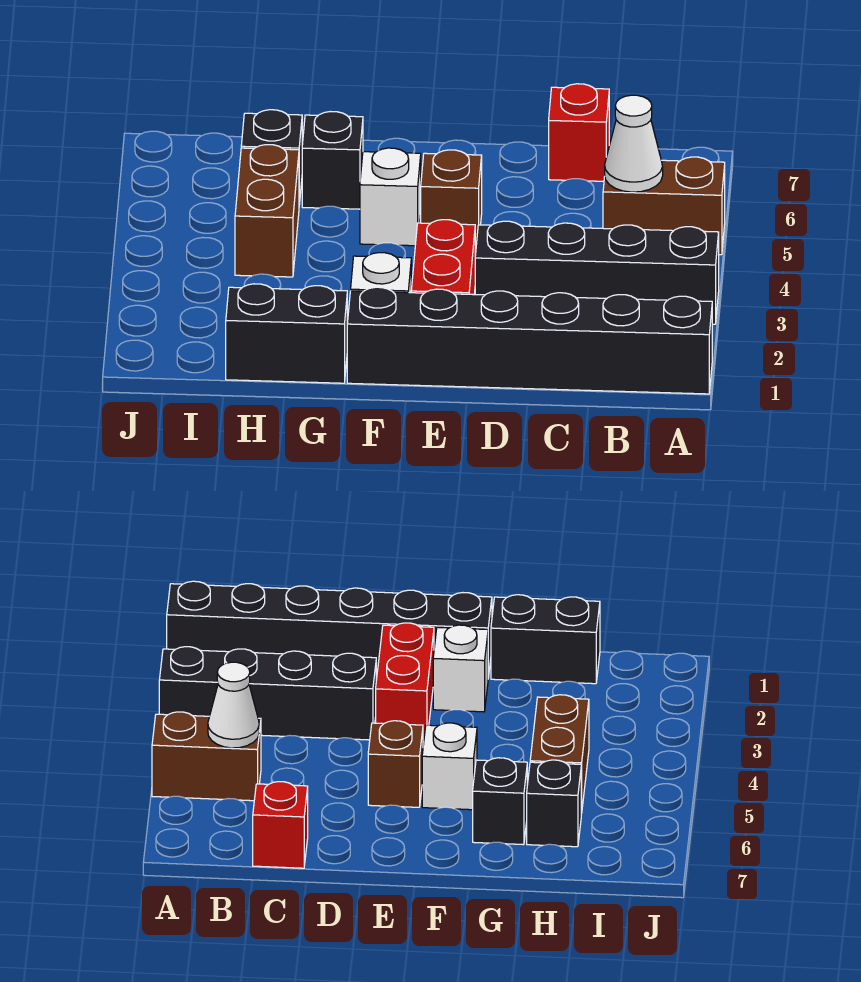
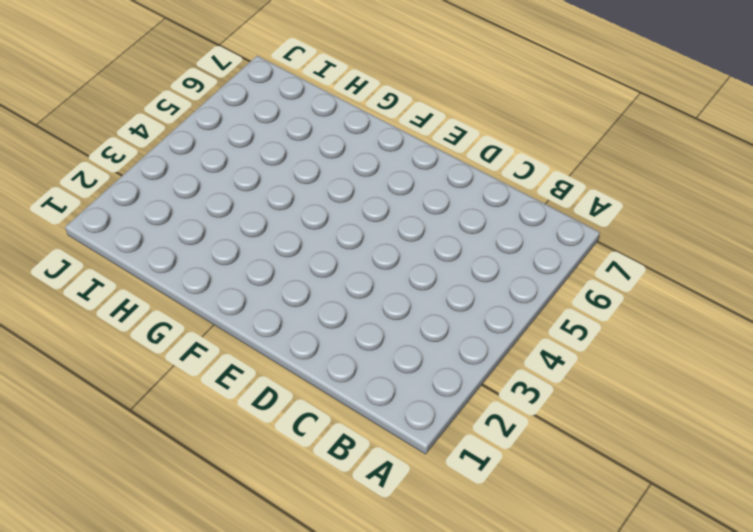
none -> black brick A1:F1 level 1
none -> black brick A3:D3 level 1
none -> brown brick A5:B5 level 1

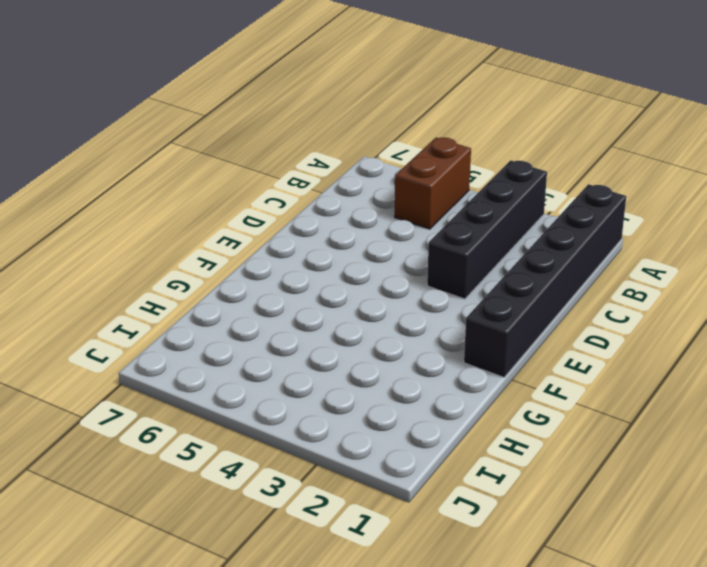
none -> red brick C7 level 1
none -> red brick E2:E3 level 1
none -> brown brick E5 level 1

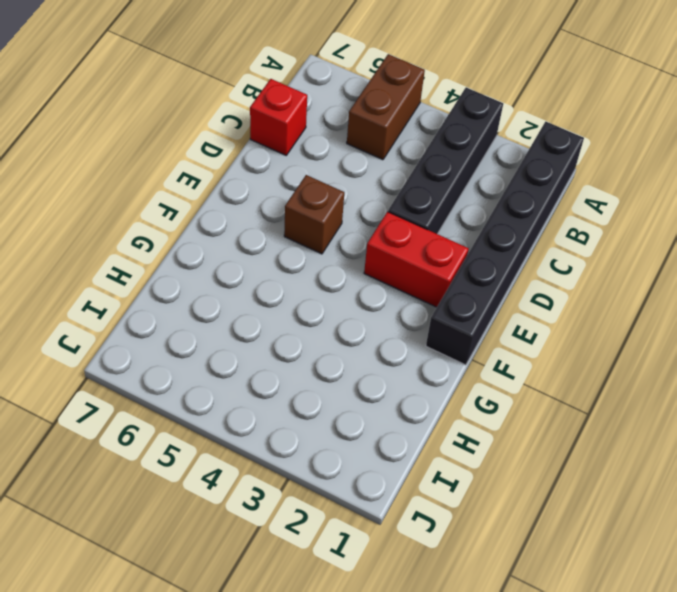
none -> white brick F2 level 1
none -> white brick F5 level 1
none -> black brick G1:H1 level 1

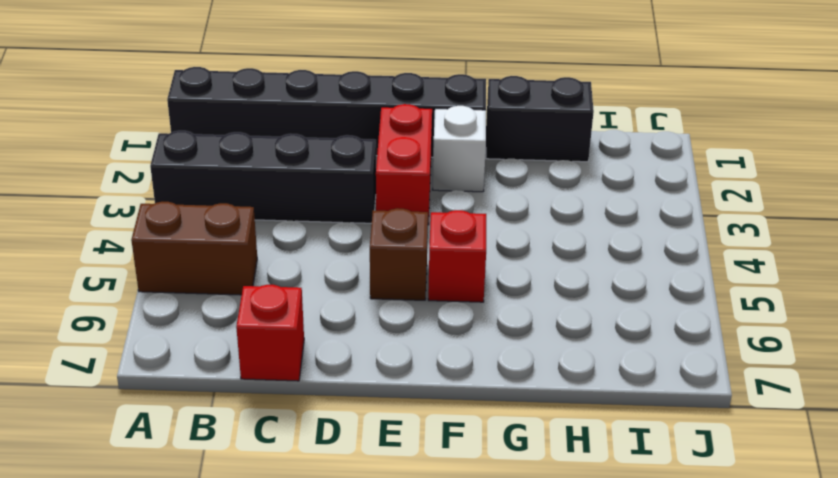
red brick F5 level 1 -> white brick F5 level 1
none -> black brick G6 level 1
none -> brown brick H4:H5 level 1
none -> black brick H6 level 1

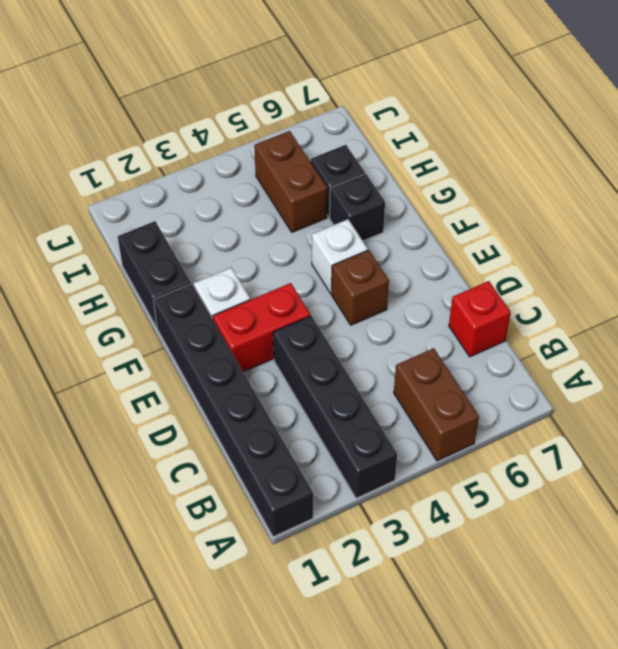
brown brick H5:I5 level 1 -> brown brick H4:H5 level 1
none -> white cone B5 level 2

